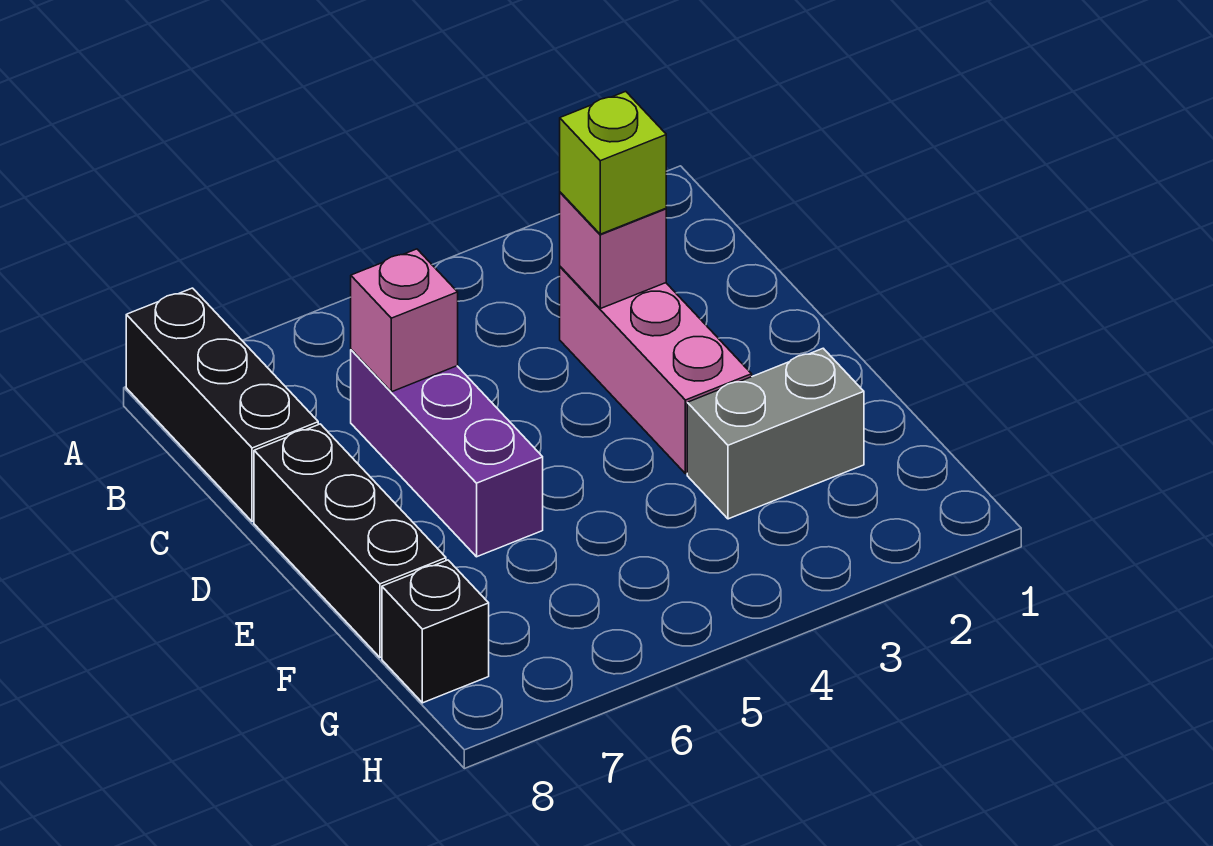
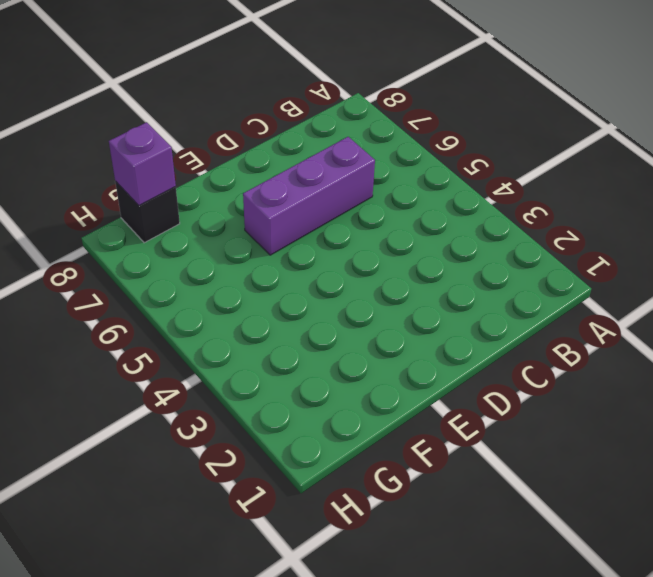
purple brick G8 level 2 -> none
none -> black brick A8:C8 level 1
none -> pink brick C3:E3 level 1

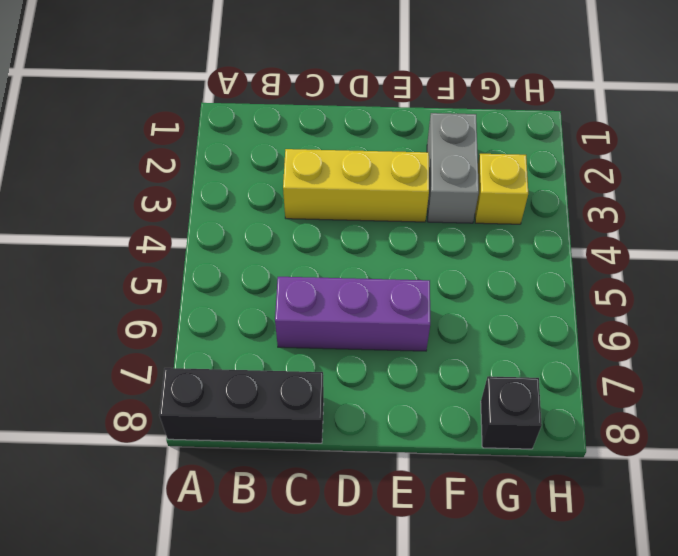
yellow brick C3:E3 level 1 -> pink brick C3:E3 level 1
yellow brick G3 level 1 -> none
none -> black brick D8:F8 level 1
none -> pink brick C3 level 2

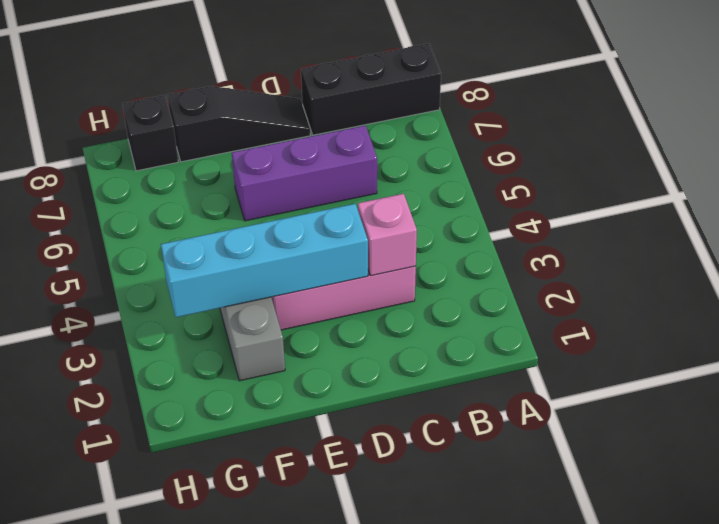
cyan brick D3:G3 level 2 -> none
black slope D8:F8 level 1 top F -> black brick D8:F8 level 1
none -> pink brick C6 level 2
none -> lime brick C3 level 3

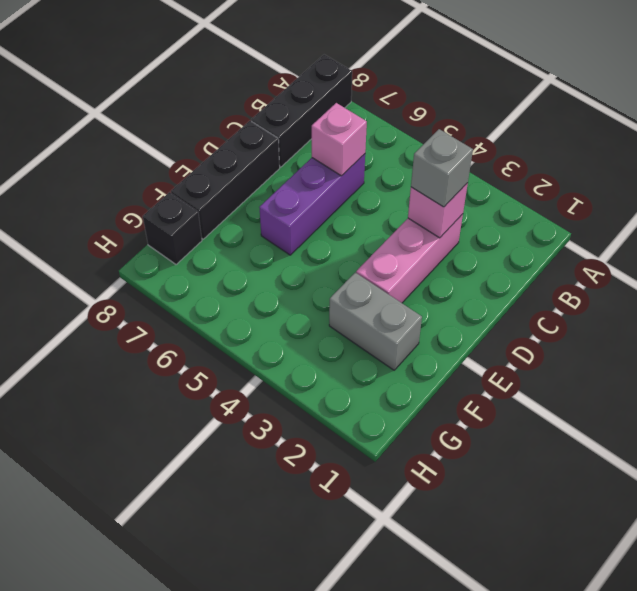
grey brick C3 level 3 -> lime brick C3 level 3

